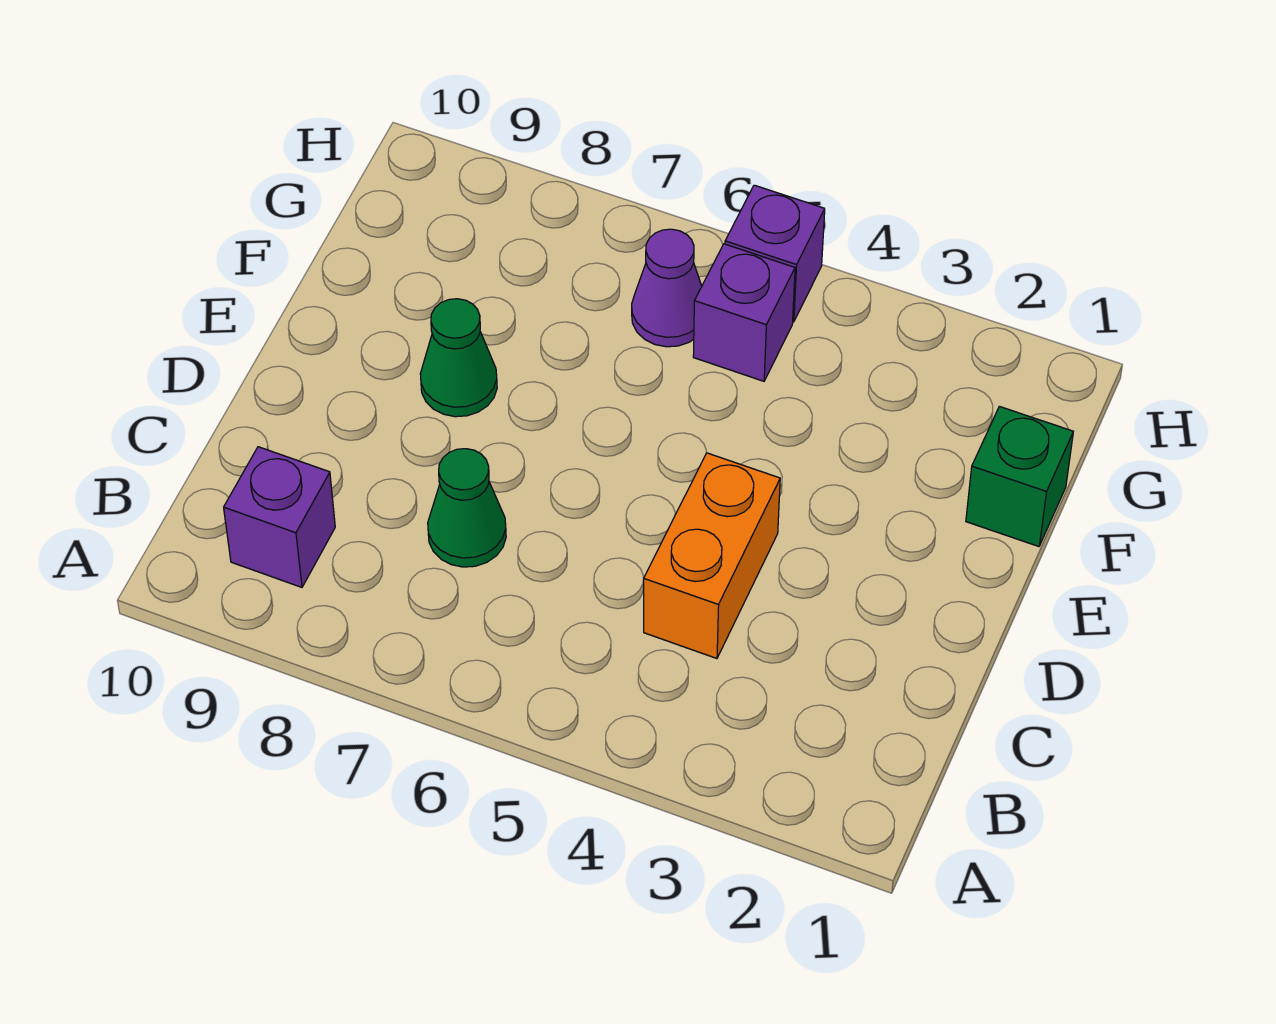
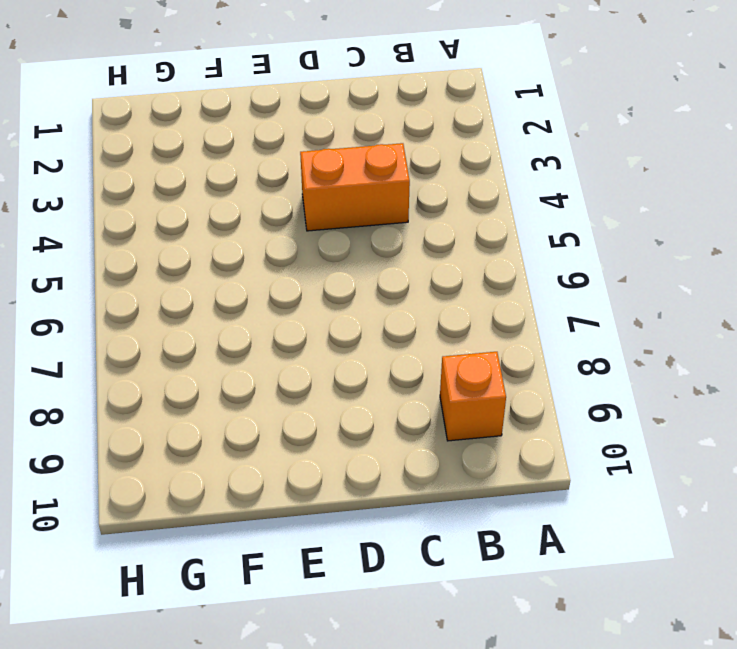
orange brick B9 level 1 -> purple brick B9 level 1
none -> green cone C7 level 1
none -> green cone E8 level 1

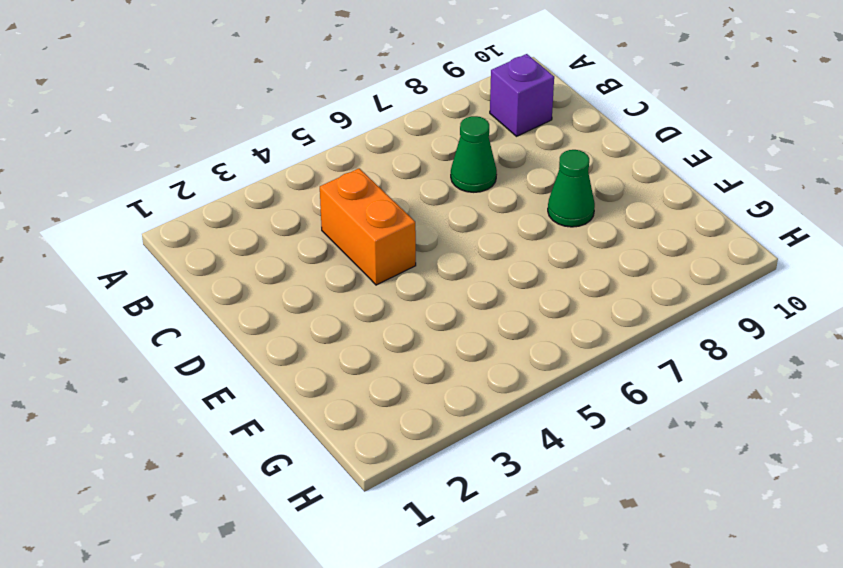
none -> green brick F1 level 1
none -> purple brick G5 level 1

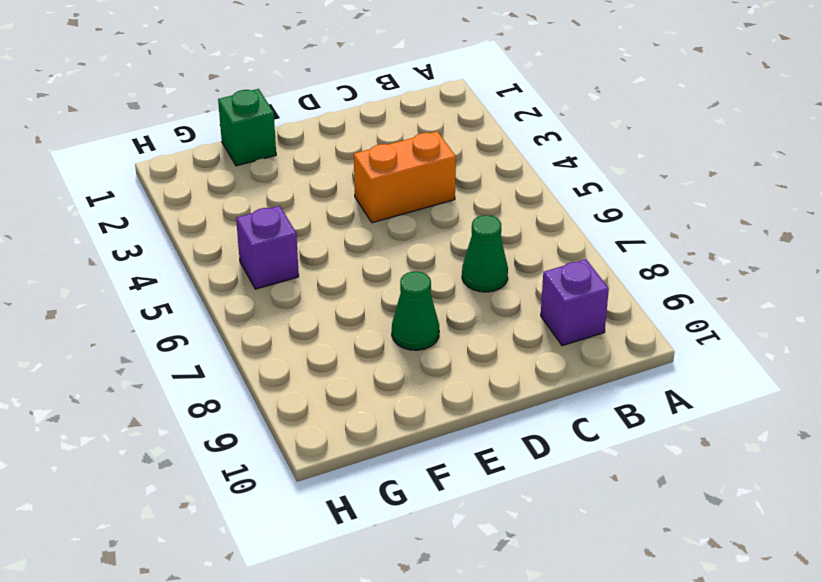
none -> purple cone G6 level 1
none -> purple brick H5 level 1

